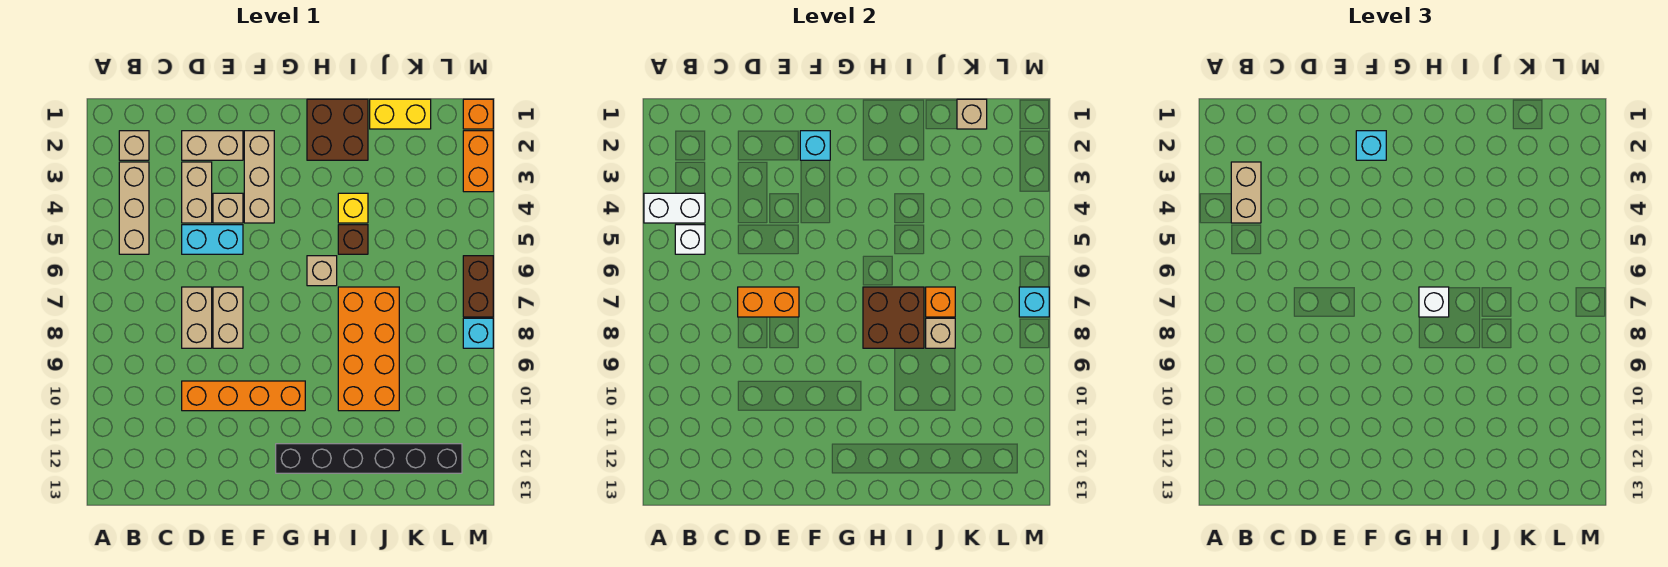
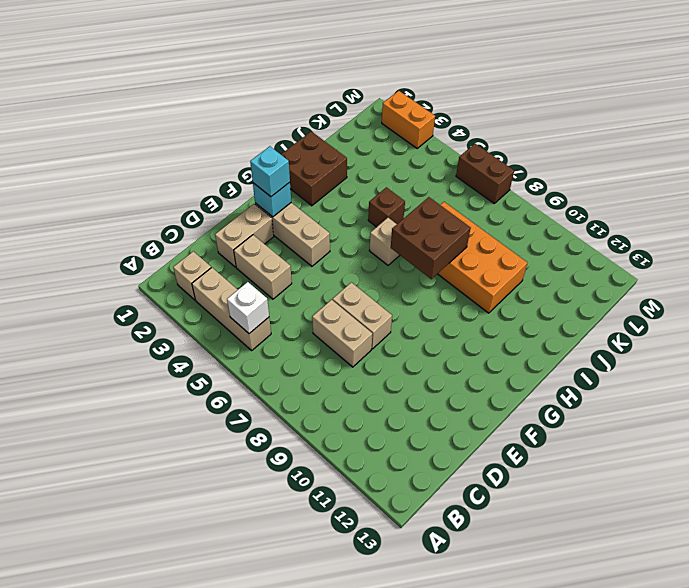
none -> cyan brick D5:E5 level 1
none -> orange brick D10:G10 level 1
none -> tan brick E4 level 1
none -> black brick G12:L12 level 1

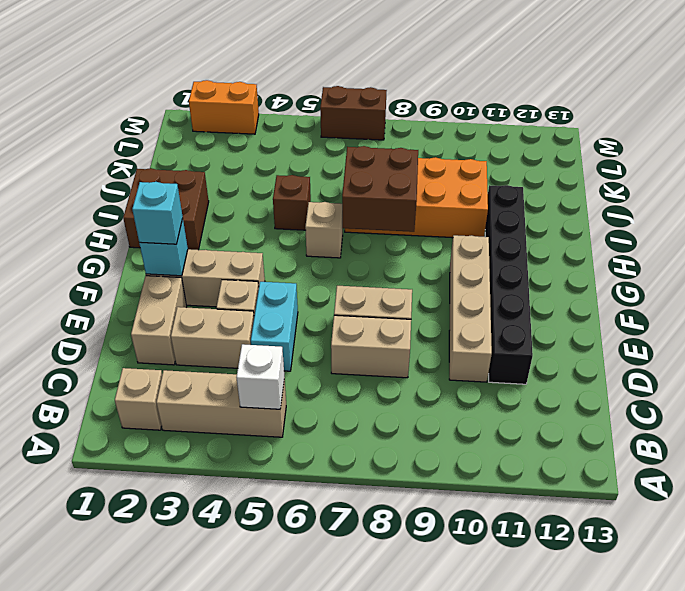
tan brick D10:G10 level 1 -> orange brick D10:G10 level 1
black brick D11:I11 level 1 -> black brick G12:L12 level 1
none -> yellow brick I4 level 1
none -> yellow brick J1:K1 level 1
none -> orange brick M1 level 1
none -> cyan brick M8 level 1

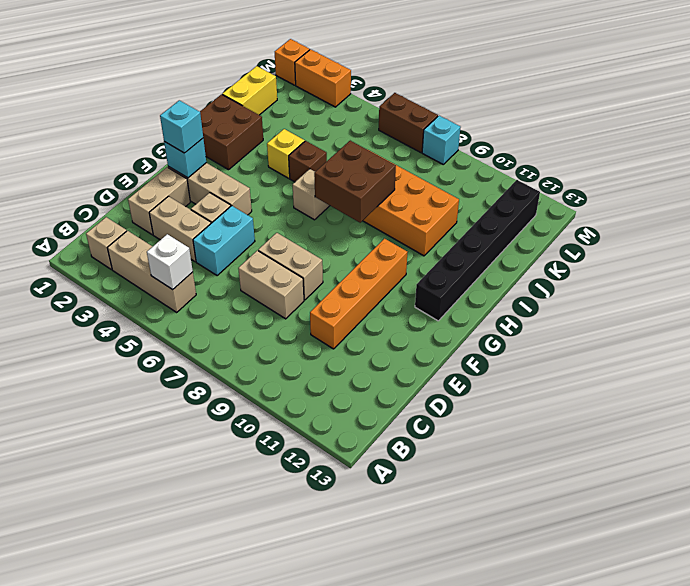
none -> white brick A4:B4 level 2
none -> orange brick D7:E7 level 2
none -> orange brick J7 level 2
none -> tan brick J8 level 2

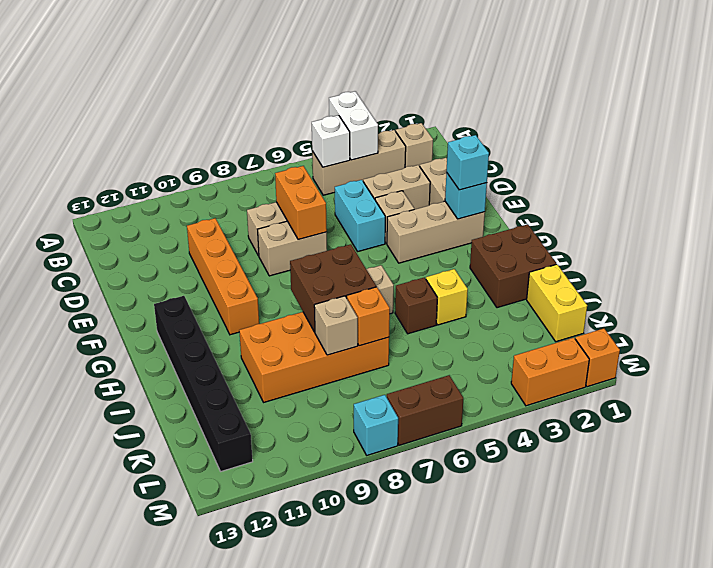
none -> tan brick K1 level 2
none -> cyan brick M7 level 2
none -> tan brick B3:B4 level 3
none -> white brick H7 level 3

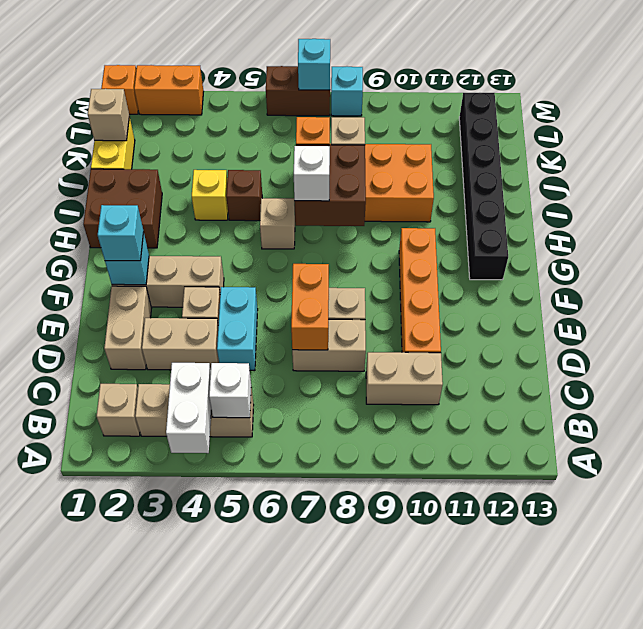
tan brick C9:C10 level 1 -> tan brick B3:B4 level 3

